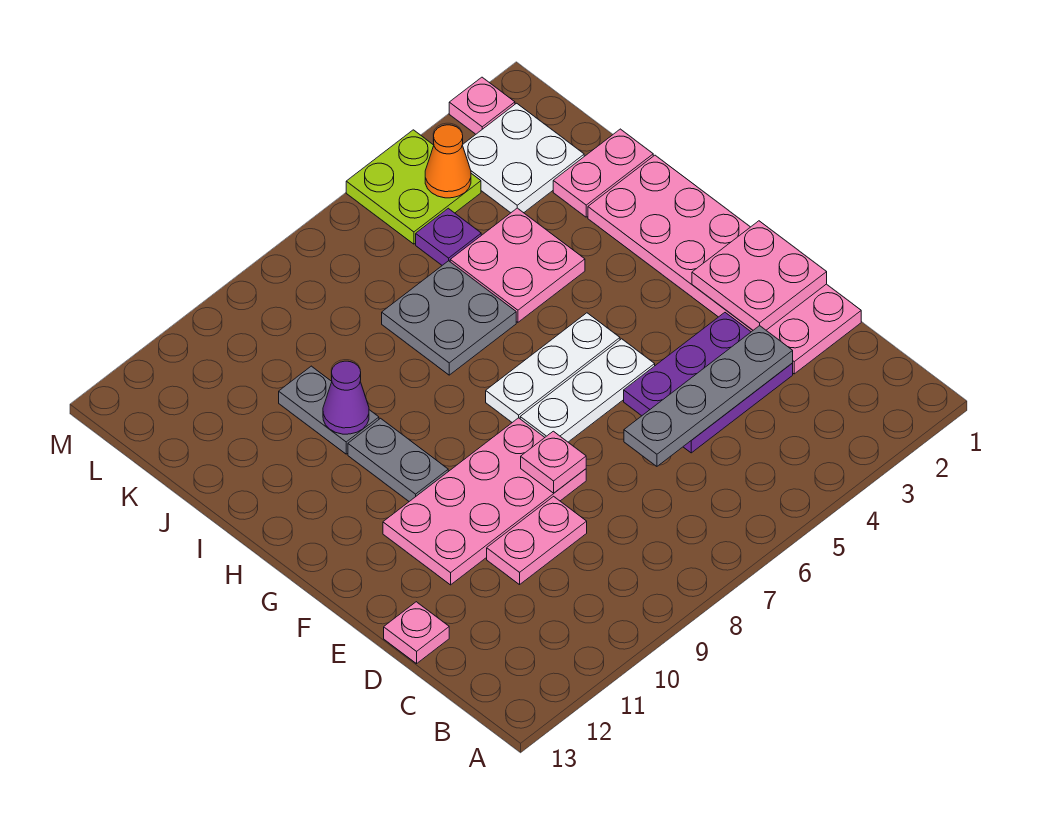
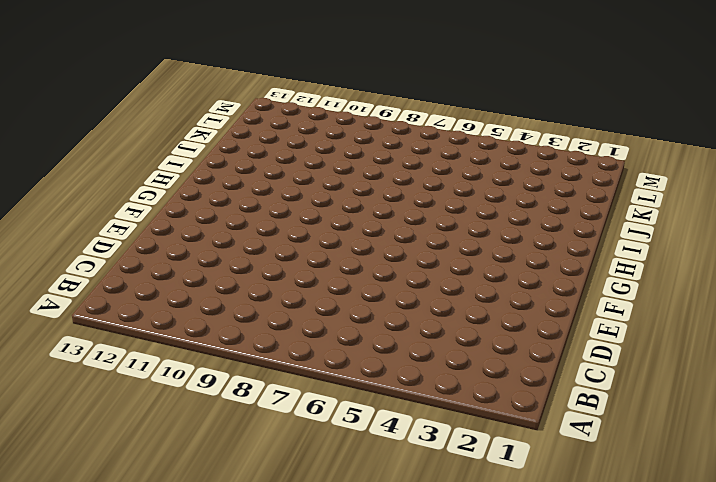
none -> pink plate D1:I2 level 1
none -> purple plate D3:E5 level 1
none -> pink plate D9:D10 level 1

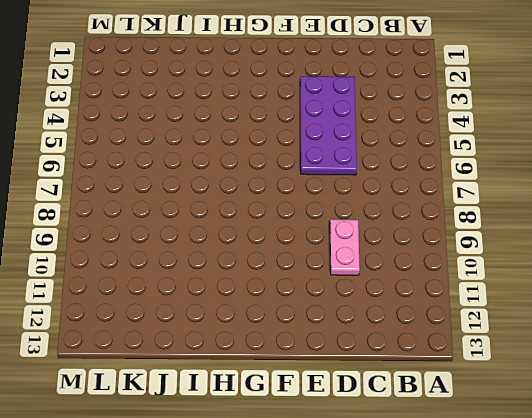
purple plate D3:E6 level 1 -> purple plate D3:E5 level 1
none -> pink plate D1:I2 level 1
none -> pink plate D13 level 1
none -> pink plate E8:F11 level 1

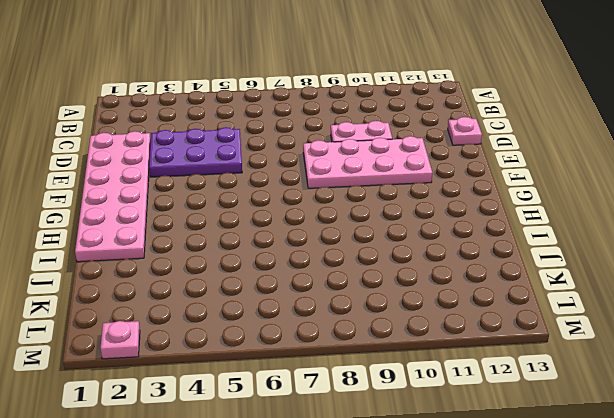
none -> white plate F5:F7 level 1
none -> white plate G5:G7 level 1
none -> grey plate G10:H10 level 1

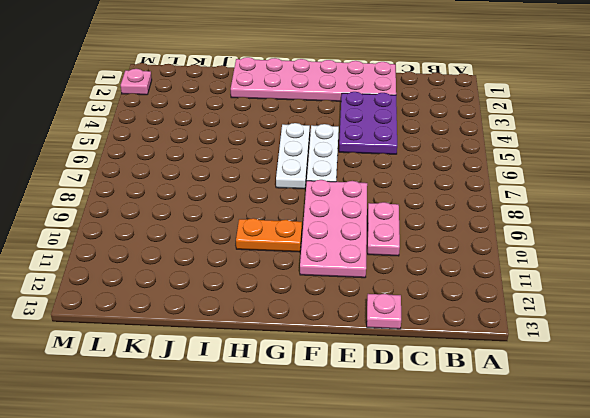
orange plate G10:H10 level 1 -> grey plate G10:H10 level 1
none -> pink plate I4:J5 level 1
none -> grey plate I6:J7 level 1
none -> grey plate I10:J10 level 1

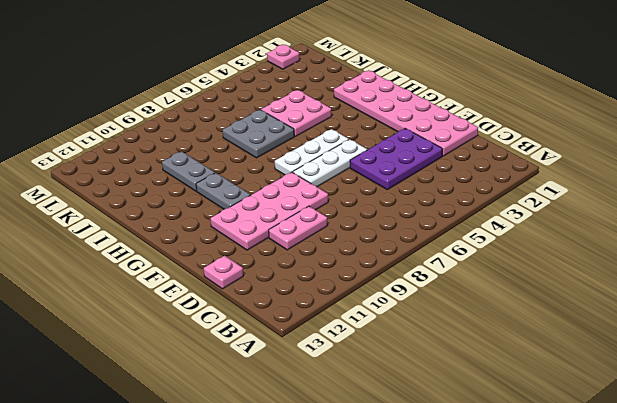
none -> pink plate J1:J2 level 1
none -> white plate K2:L3 level 1
none -> purple plate K5 level 1

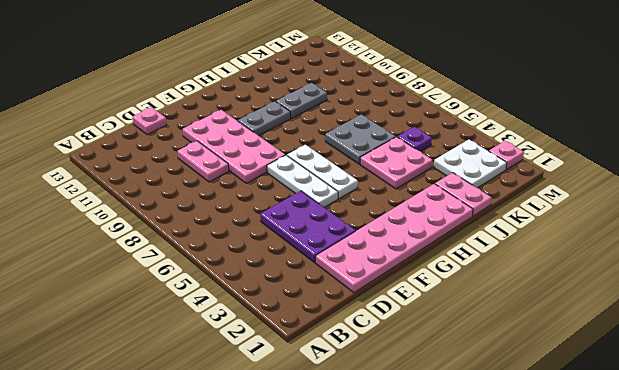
none -> lime plate L4:M5 level 1
none -> grey plate D3:D6 level 2
none -> pink plate E1:F2 level 2

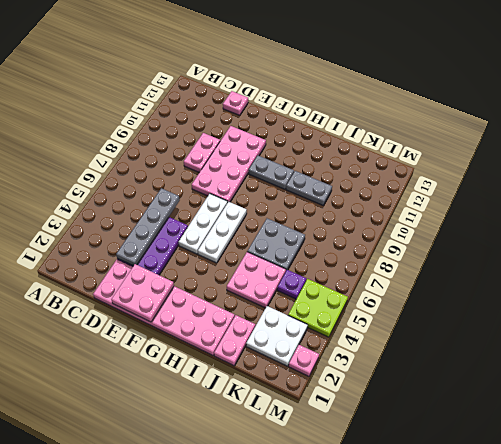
none -> pink plate E8 level 2
none -> purple cone I10 level 2
none -> orange cone L4 level 2

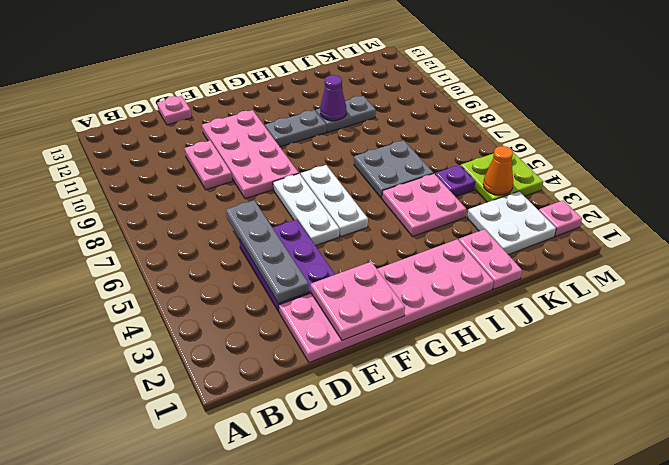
none -> pink plate E8 level 2

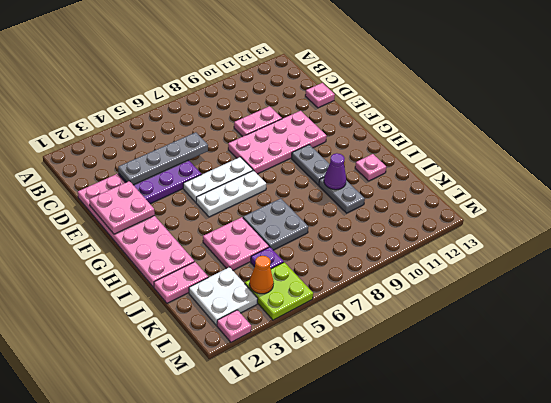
pink plate I12 level 1 -> pink plate E8 level 2

